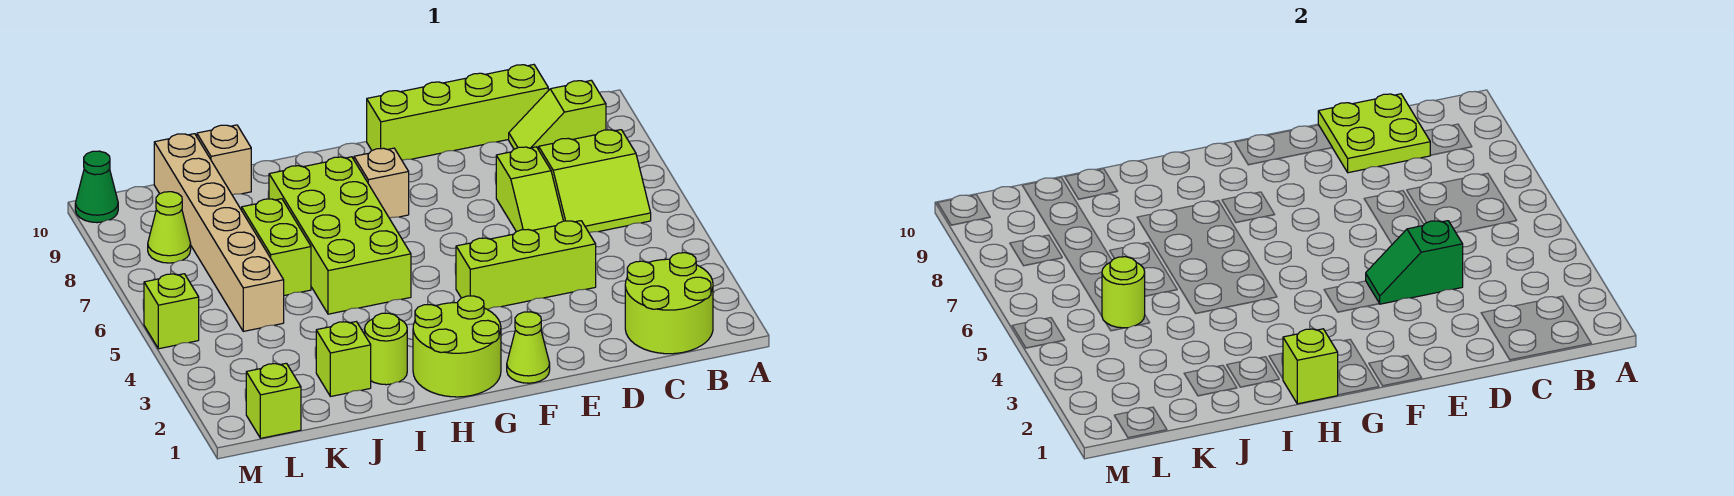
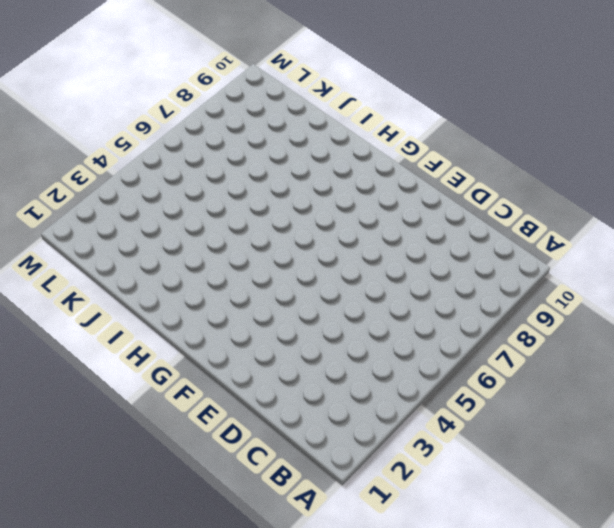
none -> lime round brick B1:C2 level 1
none -> lime slope B6:C7 level 1 top 7
none -> lime slope B9:C9 level 1 top B

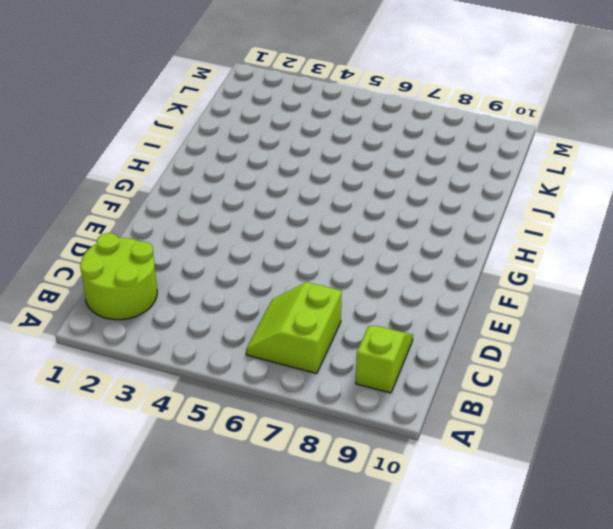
none -> lime brick C10:F10 level 1
none -> lime brick D4:F4 level 1
none -> lime slope D6:D7 level 1 top 7

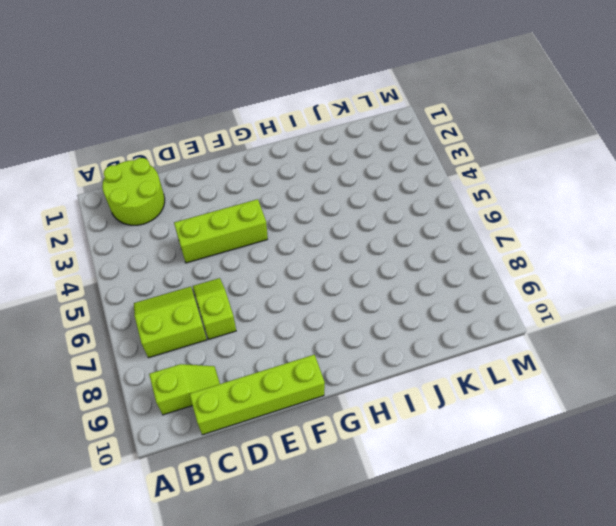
none -> lime cone F1 level 1
none -> lime round brick G1:H2 level 1
none -> tan brick G8 level 1

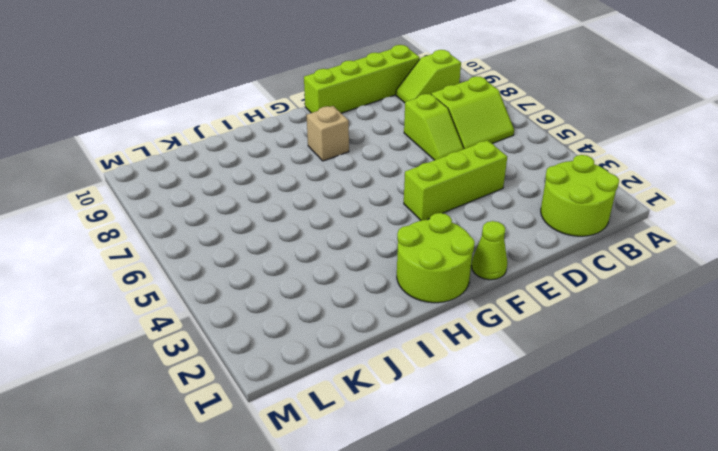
none -> lime brick H5:I8 level 1
none -> lime round brick I2 level 1
none -> lime brick J2 level 1

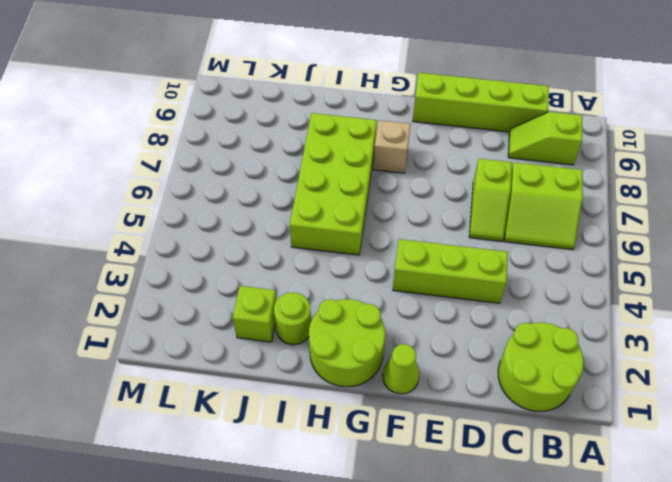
none -> lime brick J6:J7 level 1
none -> tan brick J10 level 1
none -> tan brick K5:K10 level 1

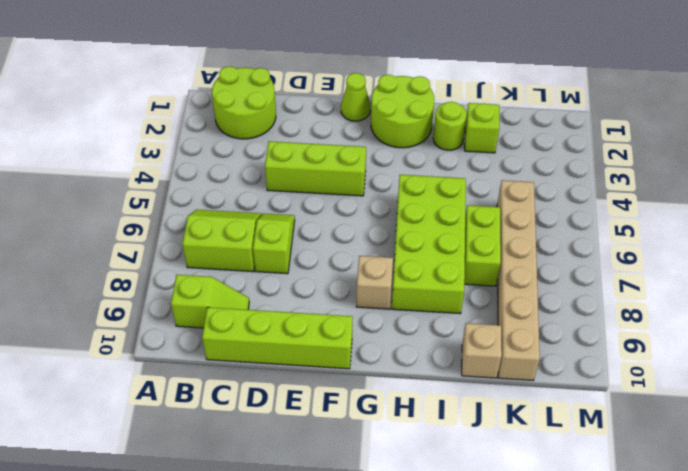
none -> lime brick L1 level 1
none -> lime cone L8 level 1
none -> lime brick M5 level 1

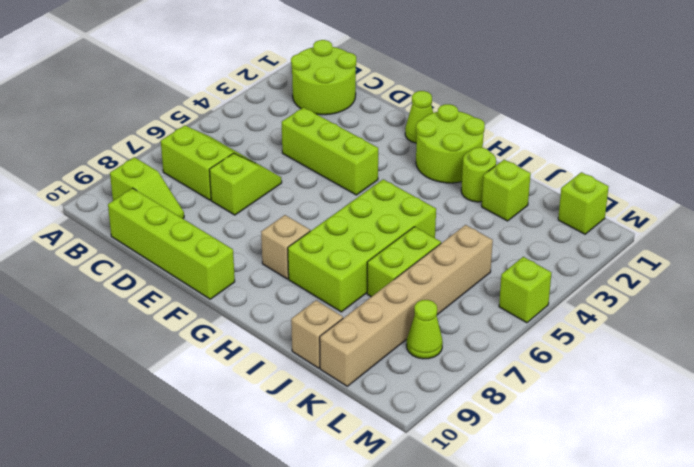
none -> green cone M10 level 1
none -> lime plate C9:D10 level 2
none -> green slope D4:E4 level 2 top D

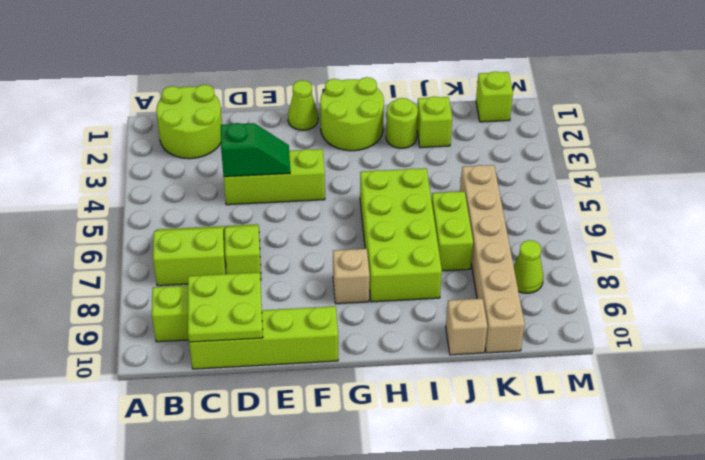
none -> lime brick M5 level 1
none -> green cone M10 level 1
none -> lime brick H1 level 2

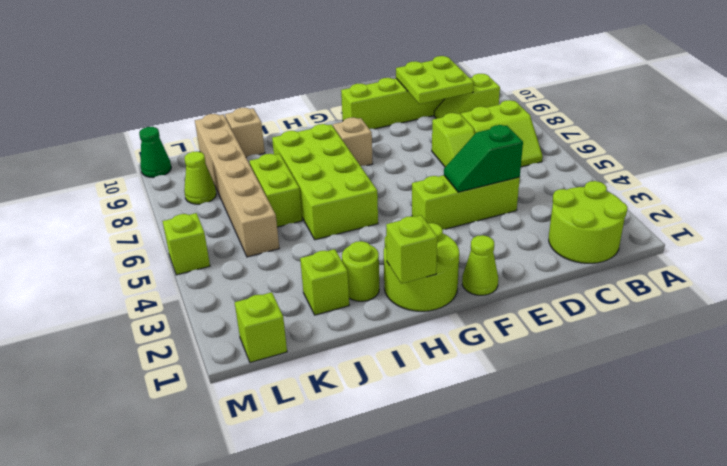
none -> lime round brick K5 level 2

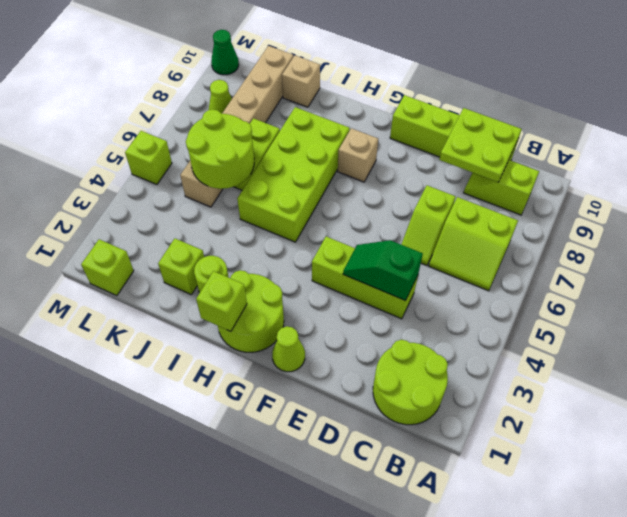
lime round brick J5:K6 level 2 -> lime round brick K5 level 2

